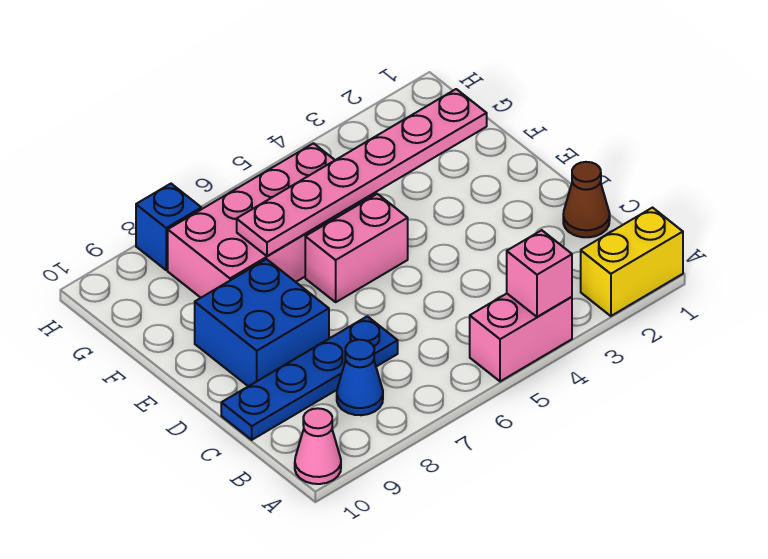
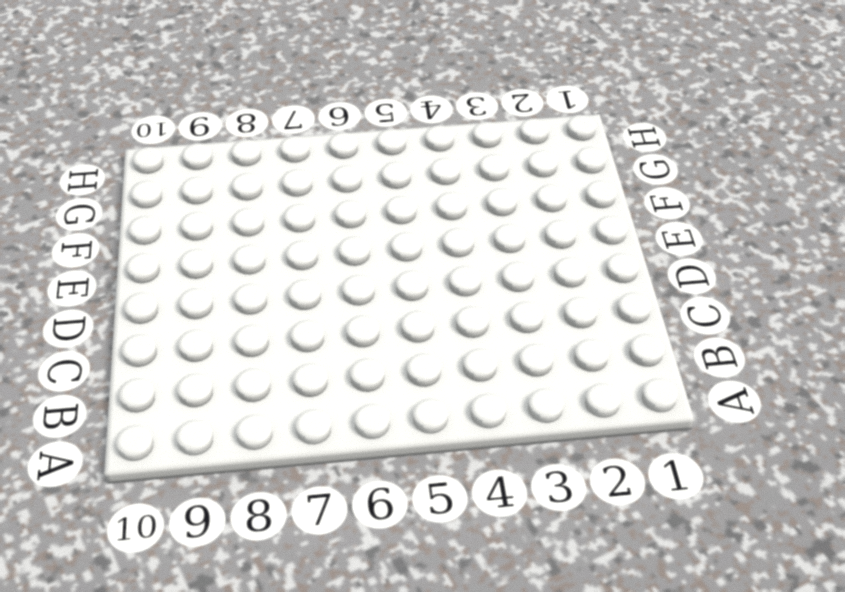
none -> yellow brick A1:A2 level 1
none -> pink brick A4:A5 level 1
none -> pink cone A10 level 1

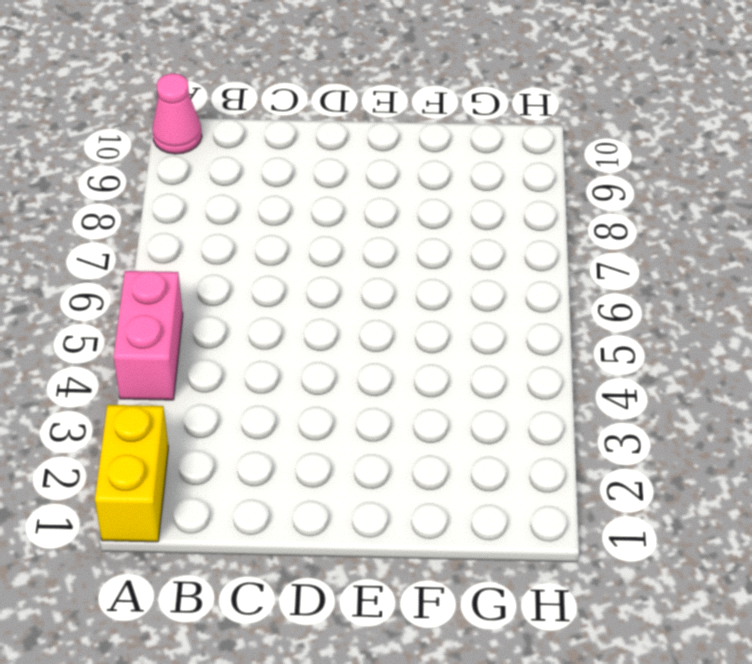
none -> blue cone B8 level 1
none -> brown cone C1 level 1
none -> blue plate C7:C10 level 1

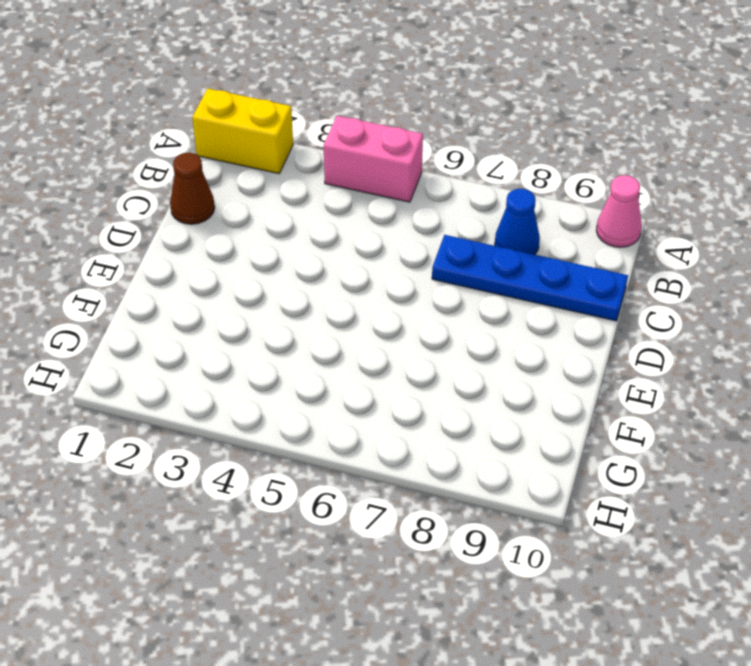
none -> blue brick D8:E9 level 1
none -> pink brick E5:E6 level 1
none -> pink brick F5:G8 level 1

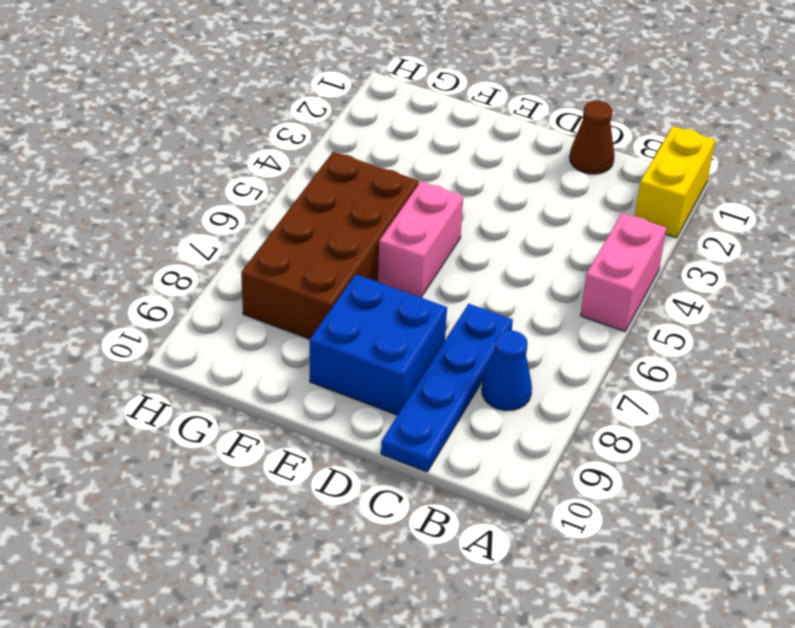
brown brick F5:G8 level 1 -> pink brick F5:G8 level 1
none -> pink cone A10 level 1
none -> blue brick H8 level 1
none -> pink brick A4 level 2

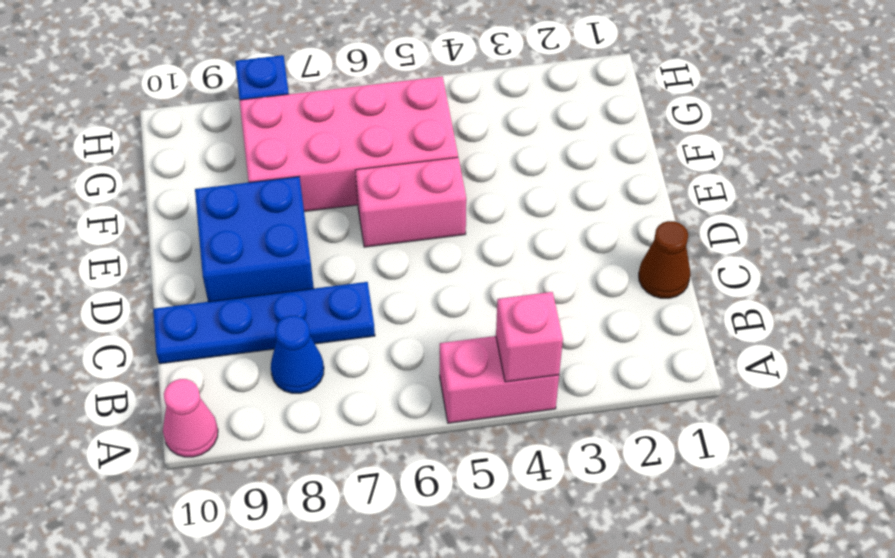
none -> yellow brick A1:A2 level 1
none -> pink plate F2:F7 level 2

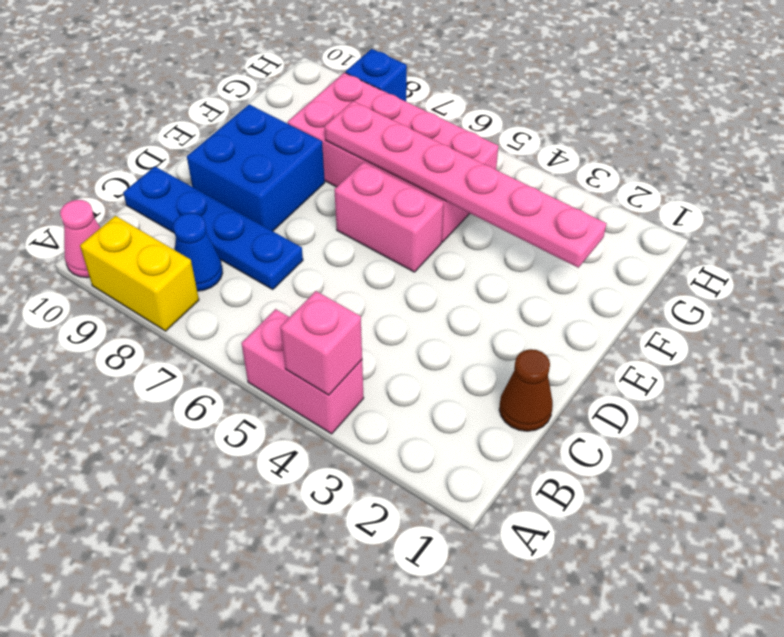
yellow brick A8:A9 level 1 -> yellow brick A1:A2 level 1

